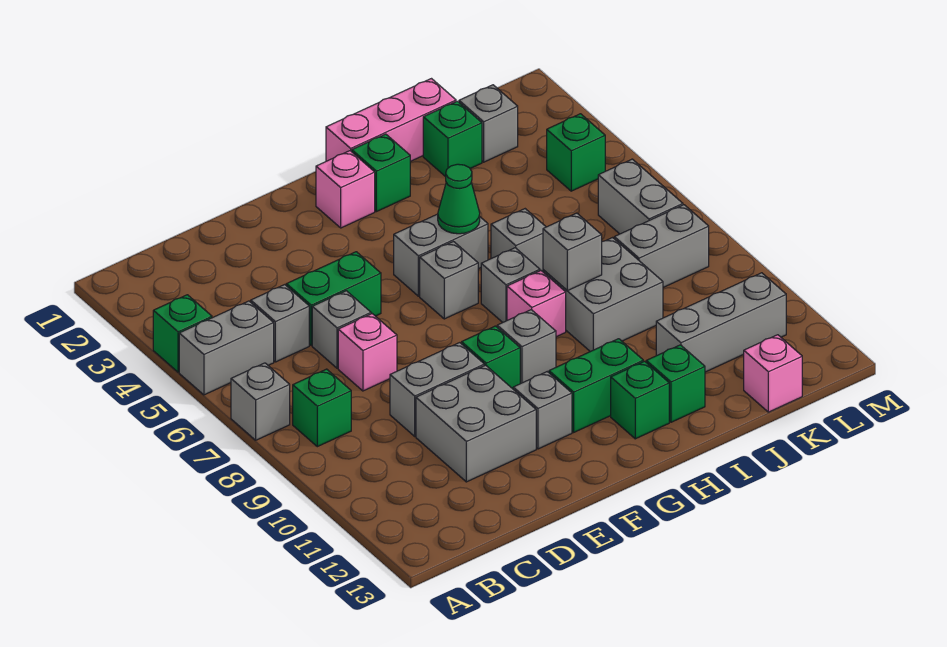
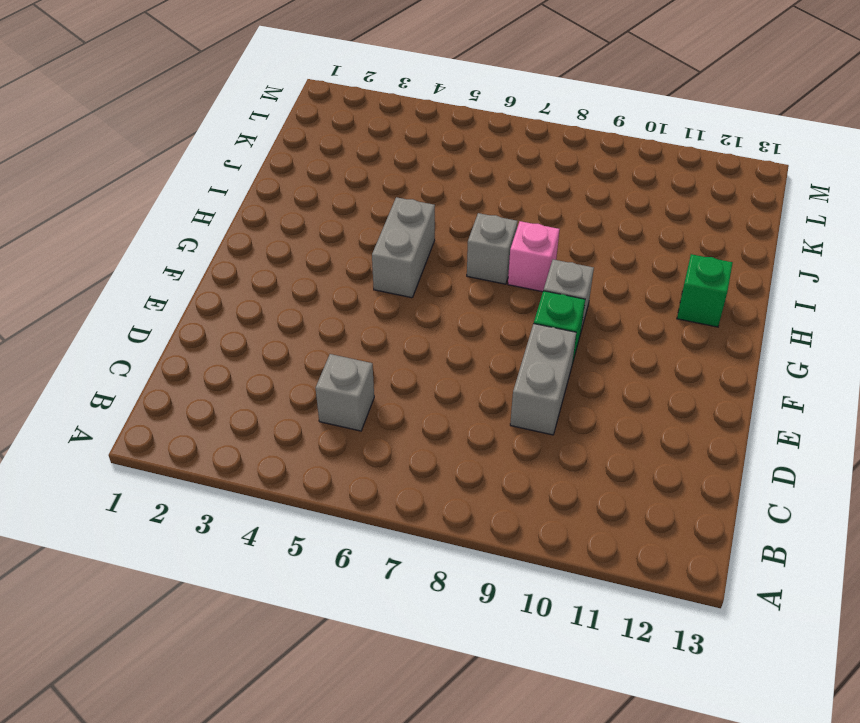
none -> green brick A4 level 1
none -> grey brick A5:B5 level 1
none -> grey brick A7 level 1
none -> green brick B8 level 1

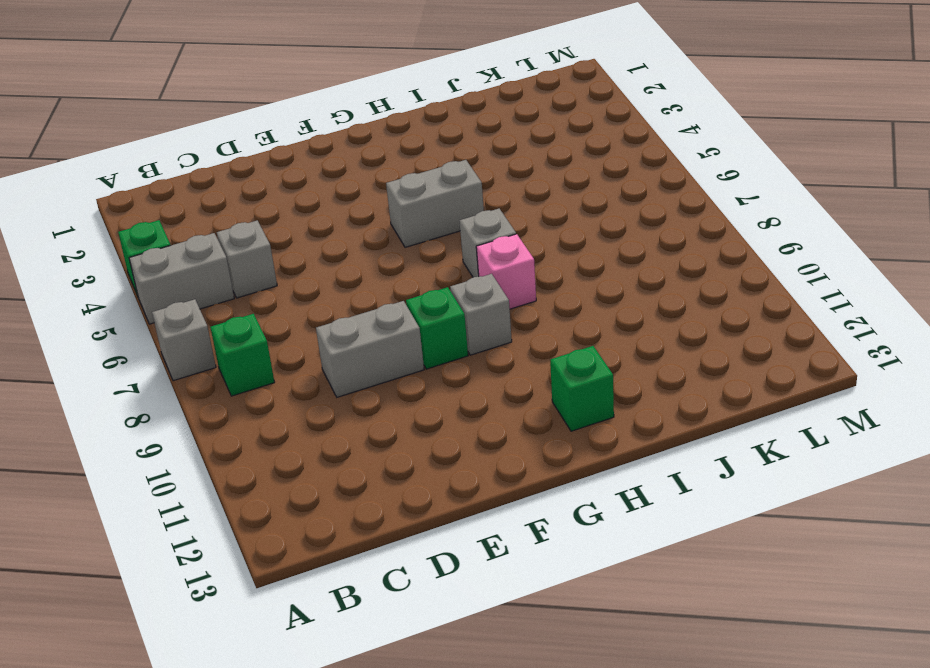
none -> green brick D5:E5 level 1
none -> grey brick D6 level 1
none -> pink brick D7 level 1
none -> grey brick D10:E11 level 1

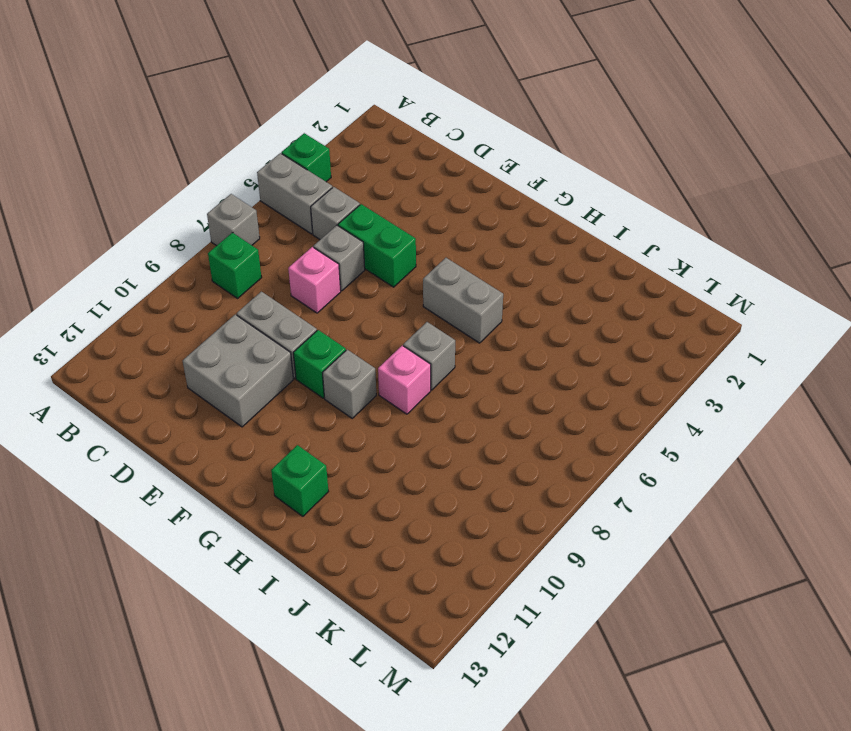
none -> grey brick F11 level 1
none -> pink brick G2 level 1
none -> grey brick G6 level 1
none -> green brick G11:H11 level 1

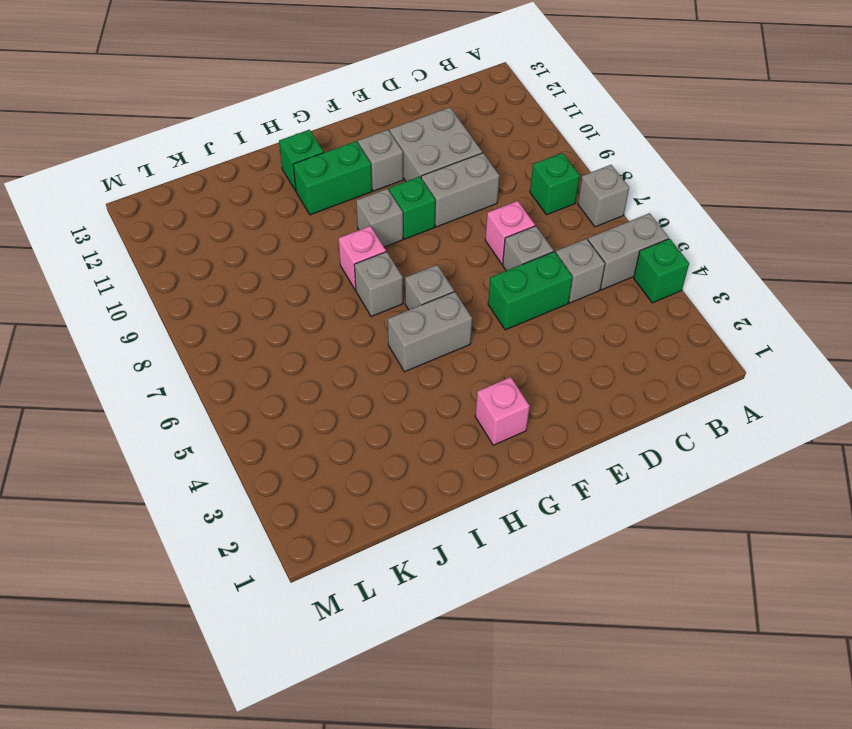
none -> pink brick H1:J1 level 1
none -> green brick H2 level 1
none -> grey brick I6 level 1
none -> grey brick I8:J9 level 1

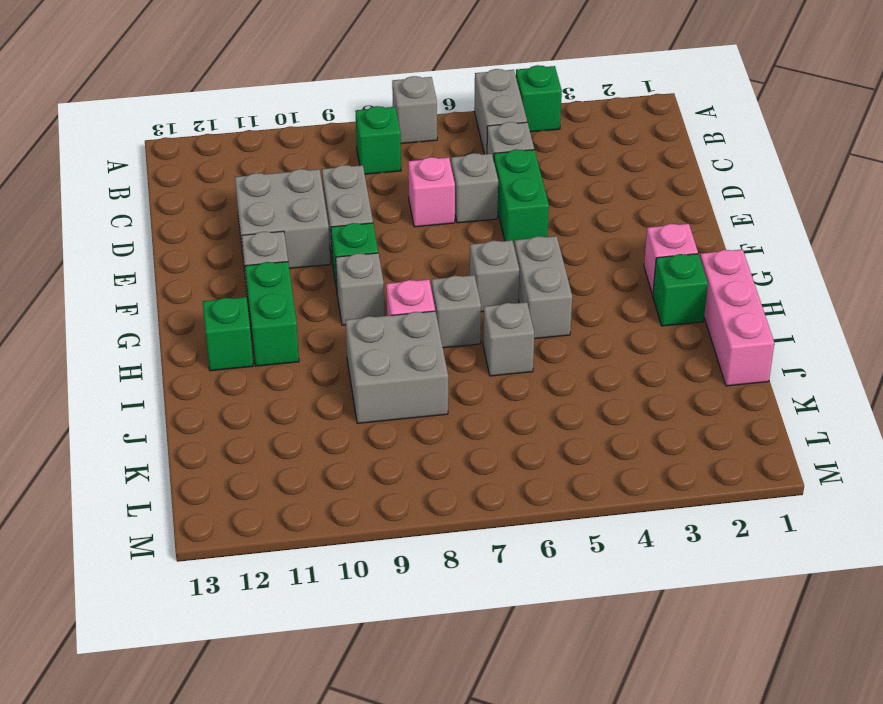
none -> green brick I12 level 1
none -> green brick J2 level 1
none -> grey brick J11:L11 level 1
none -> grey brick K2 level 1

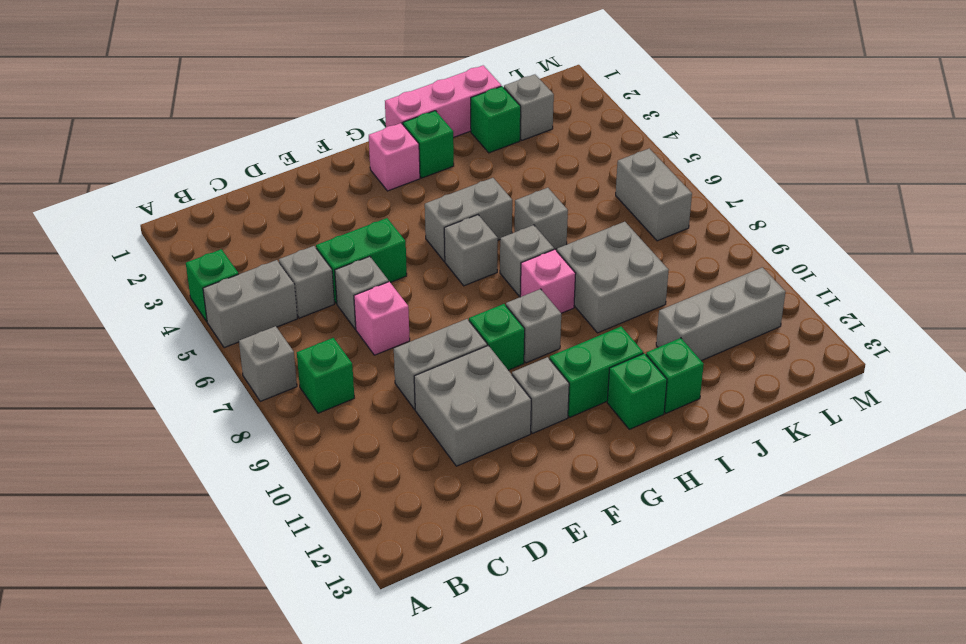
none -> grey brick K8:L8 level 1
none -> pink brick K13 level 1
none -> green brick L4 level 1
none -> green cone H5 level 2

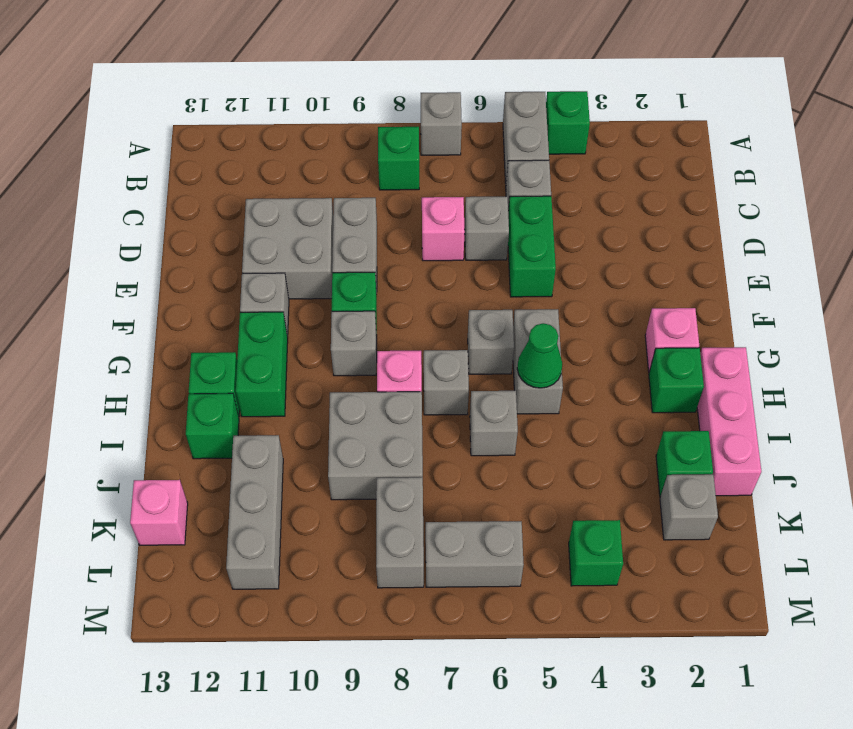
none -> grey brick I8 level 2

